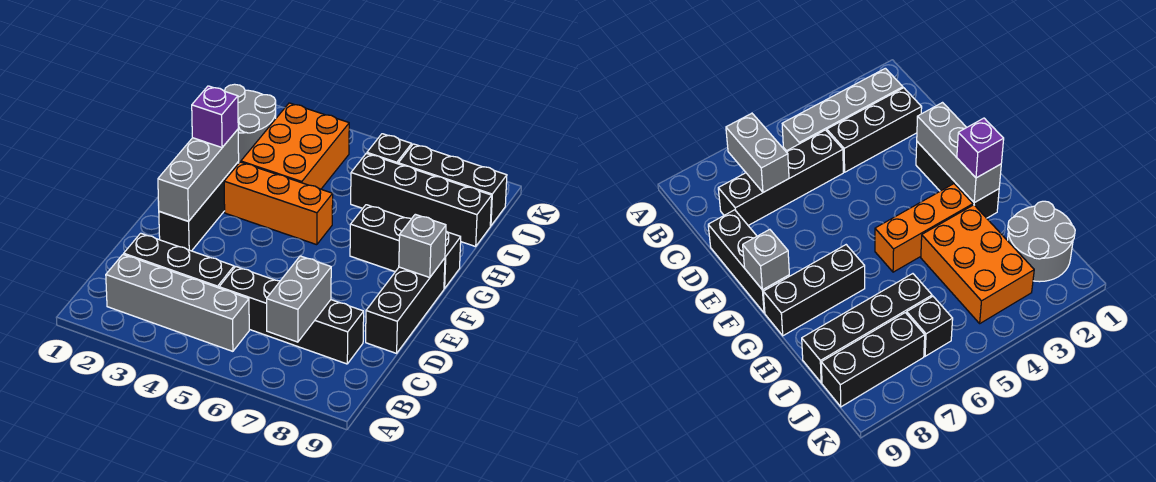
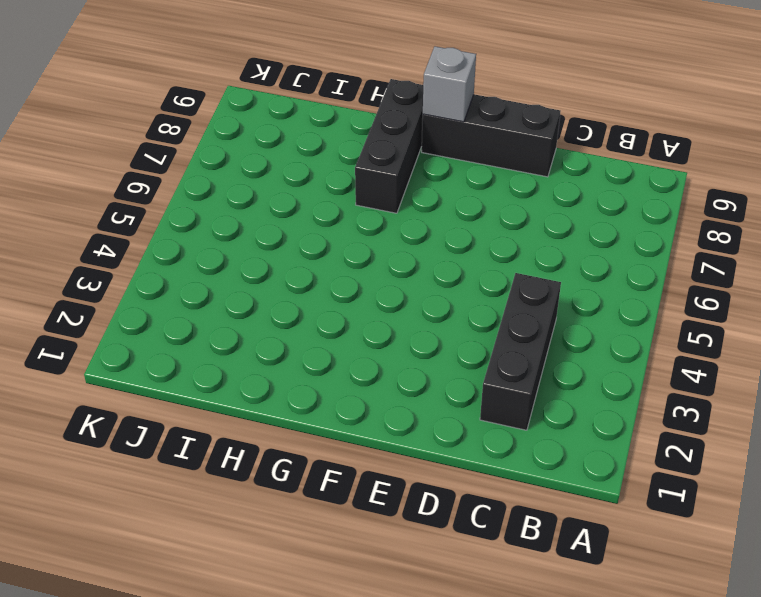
none -> grey brick B2:B5 level 1
none -> black brick C5:C8 level 1
none -> black brick E2:G2 level 1

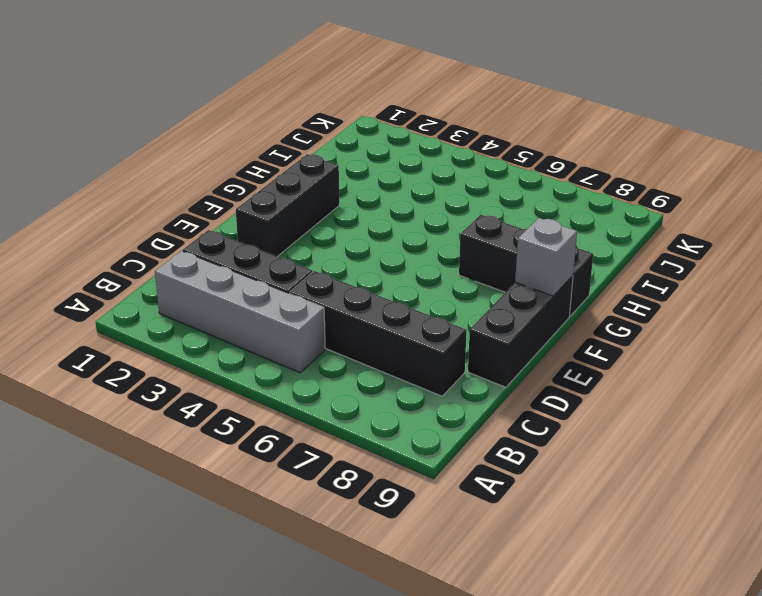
none -> orange brick G3:G5 level 1
none -> orange brick H3:J4 level 1
none -> grey round brick I1:J2 level 1

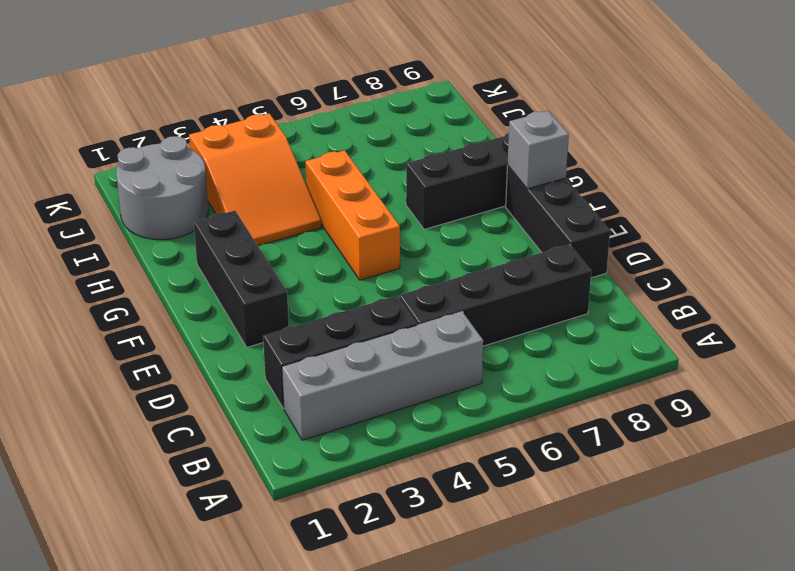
orange brick F5:H5 level 1 -> orange brick G3:G5 level 1
orange slope H3:J4 level 1 top J -> orange brick H3:J4 level 1
none -> black brick I6:I9 level 1
none -> black brick J6 level 1
none -> black brick J7:J9 level 1

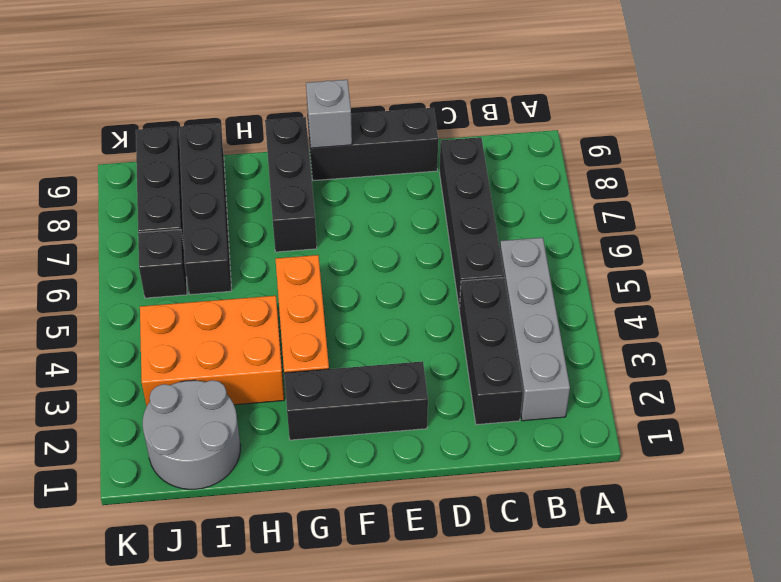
none -> grey brick B7:C7 level 2
none -> grey brick E2:G2 level 2
none -> purple brick G2 level 3

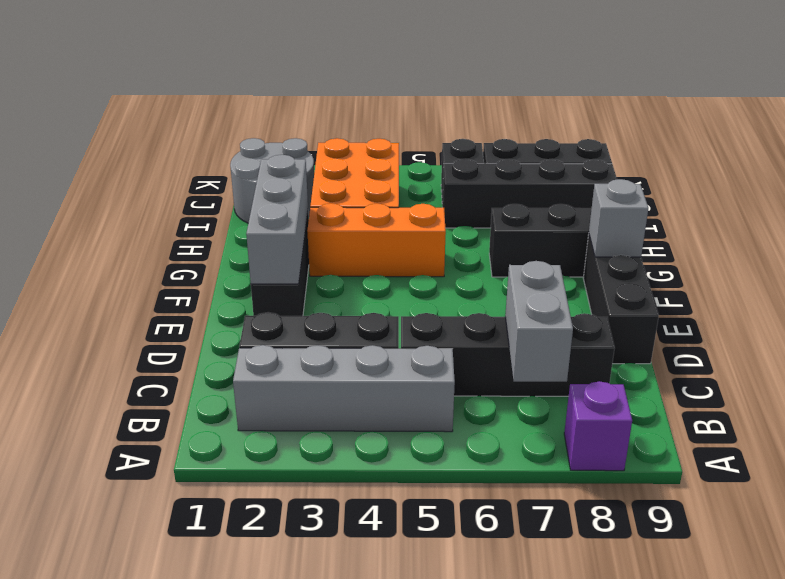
purple brick A8 level 1 -> purple brick G2 level 3

